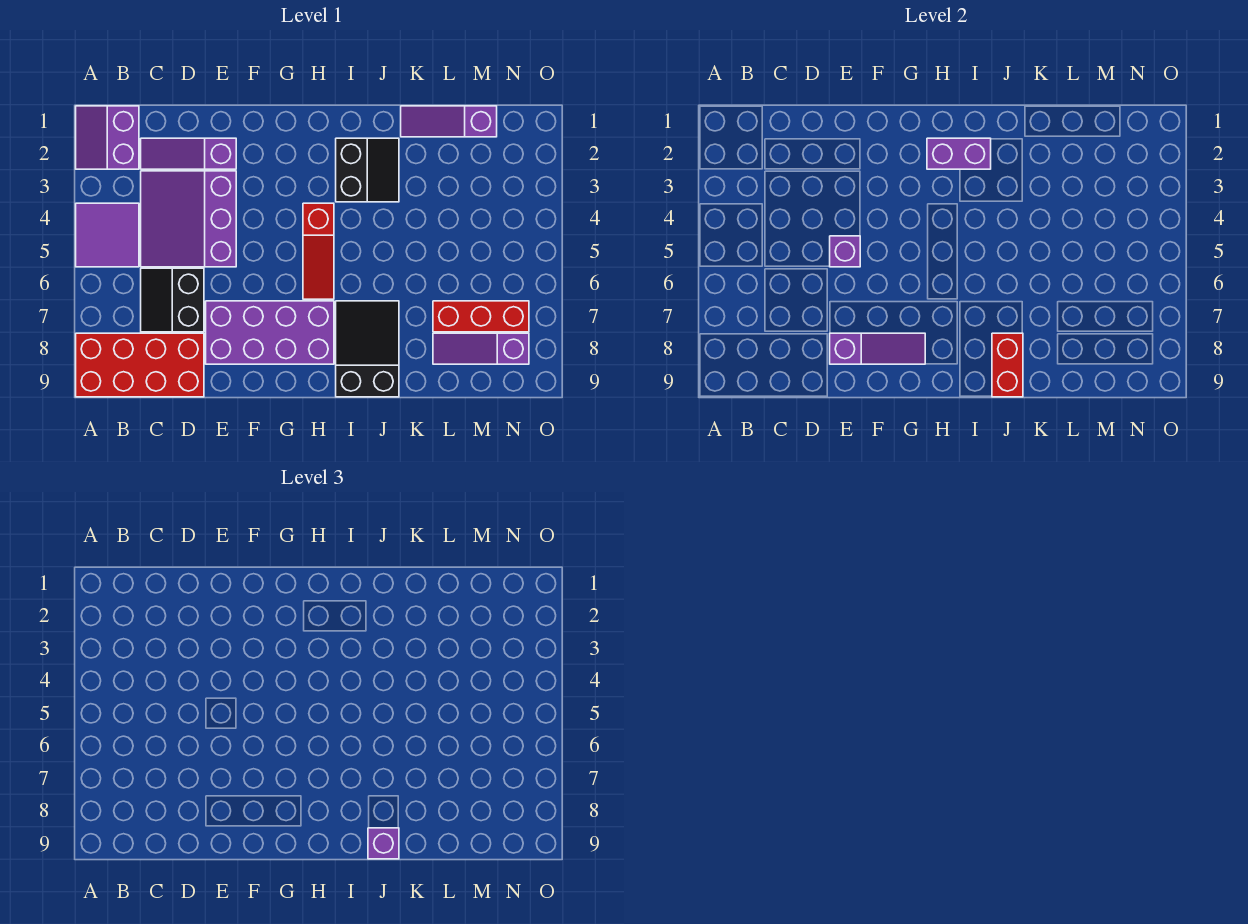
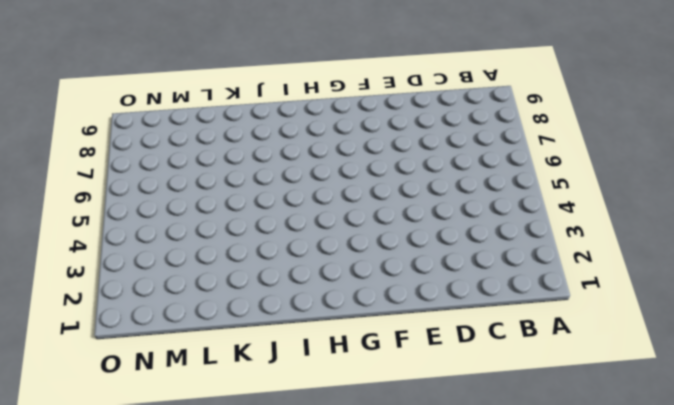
none -> purple slope A1:B2 level 1 top B
none -> purple tile A4:B5 level 1
none -> red brick A8:D9 level 1

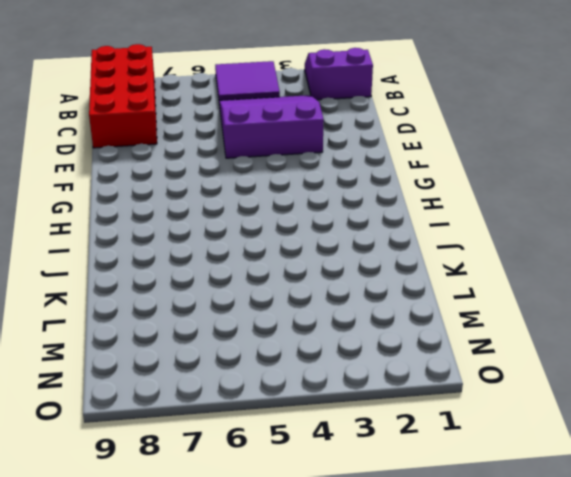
none -> purple slope C2:E2 level 1 top E
none -> black slope C6:D7 level 1 top D
none -> purple brick E7:H8 level 1

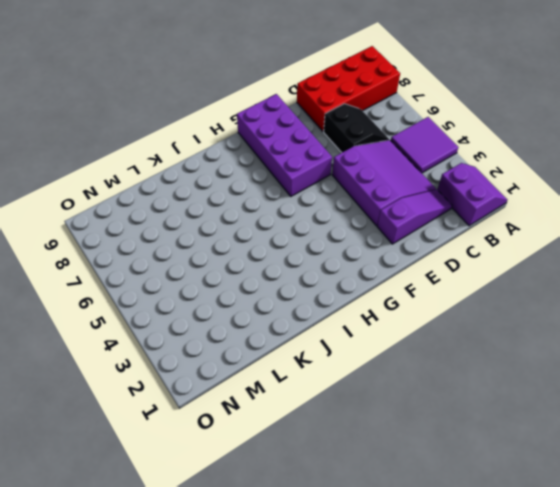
purple brick F6:G9 level 1 -> purple brick E7:H8 level 1
none -> red slope H4:H6 level 1 top 4
none -> black slope I2:J3 level 1 top I
none -> black slope I7:J9 level 1 top 9

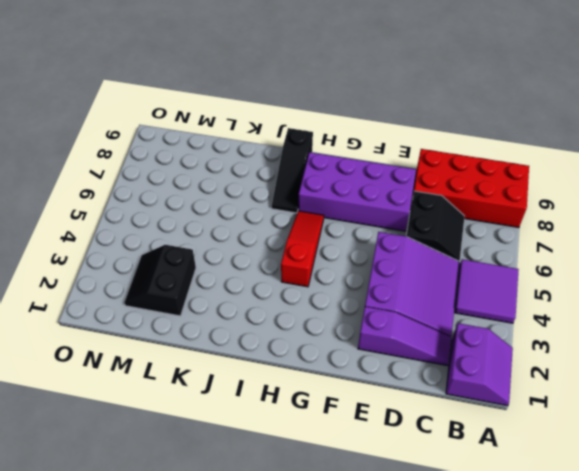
black slope I7:I9 level 1 top 9 -> black slope I7:J9 level 1 top 9
black slope L2:M3 level 1 top L -> black slope I2:J3 level 1 top I
none -> purple slope K1:M1 level 1 top M
none -> red brick L7:N7 level 1
none -> purple slope L8:N8 level 1 top N

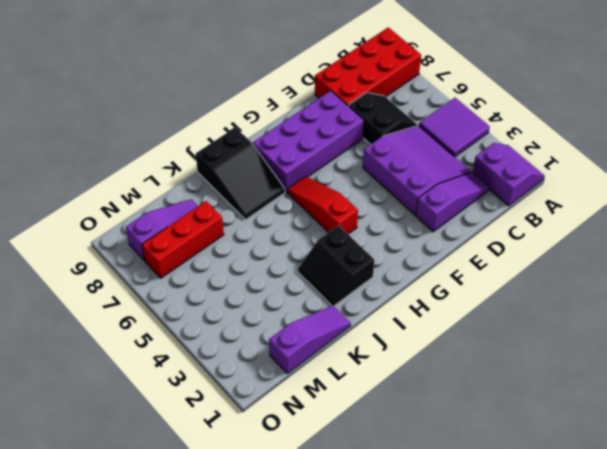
none -> purple brick E5 level 2
none -> purple slope E8:G8 level 2 top E
none -> purple brick H2:I2 level 2

